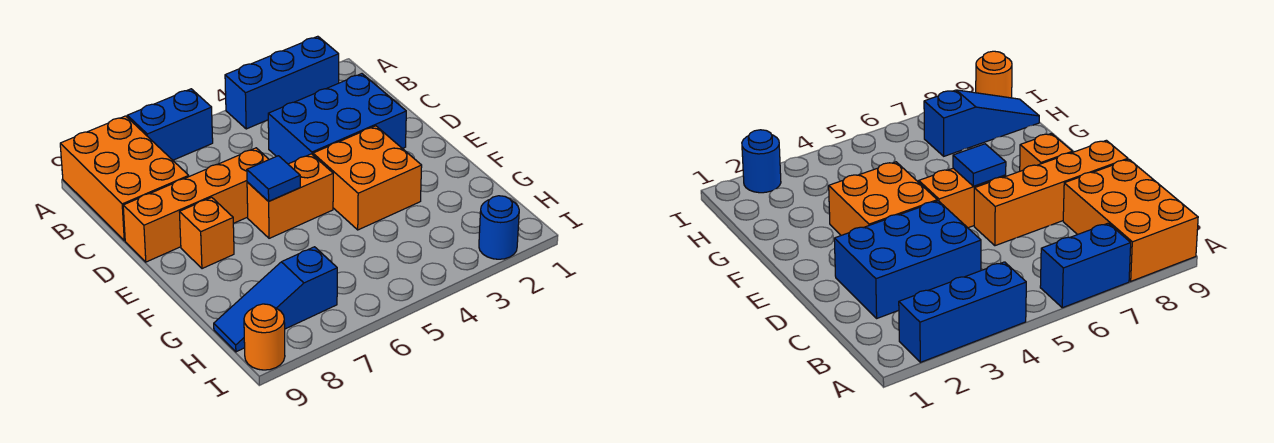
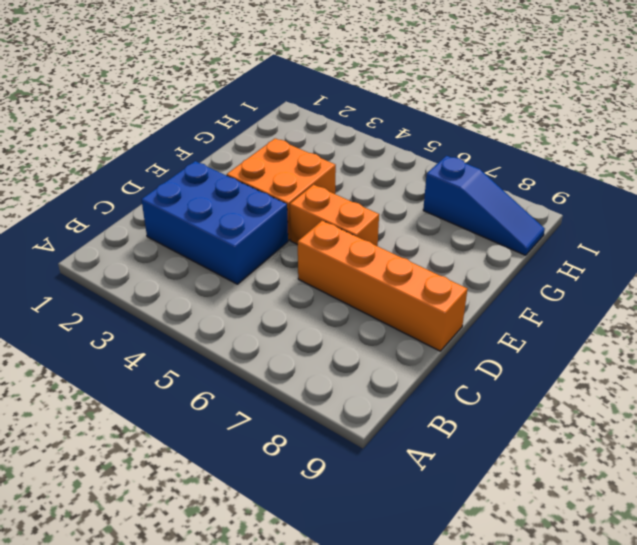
none -> blue brick A2:A4 level 1
none -> blue brick A6:A7 level 1
none -> orange brick A8:C9 level 1

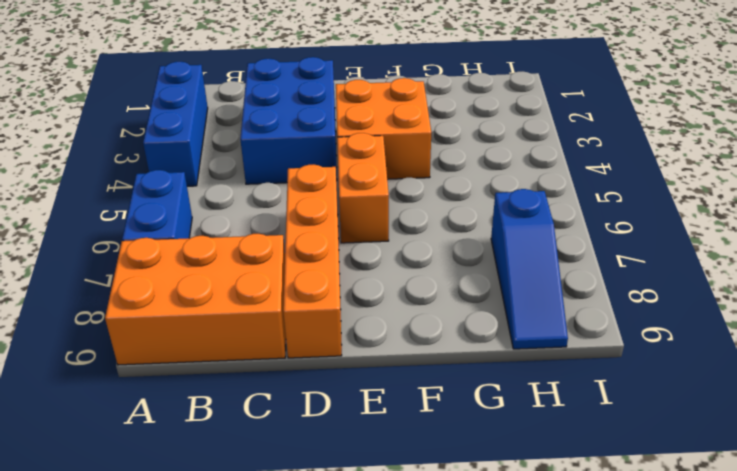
none -> orange brick E8 level 1
none -> blue round brick I2 level 1
none -> orange round brick I9 level 1

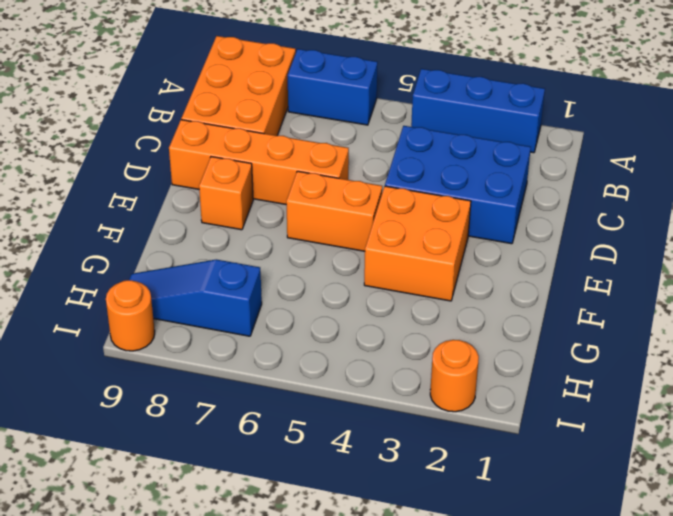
orange round brick I2 level 1 -> blue round brick I2 level 1
none -> blue tile E6 level 2

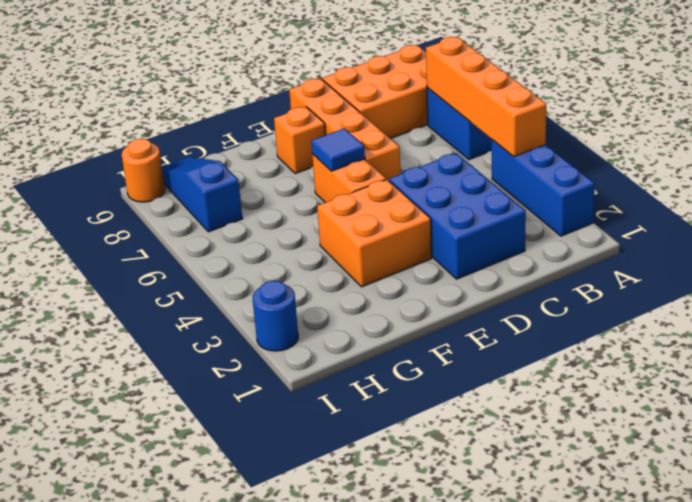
orange brick A4:A7 level 2 -> none

